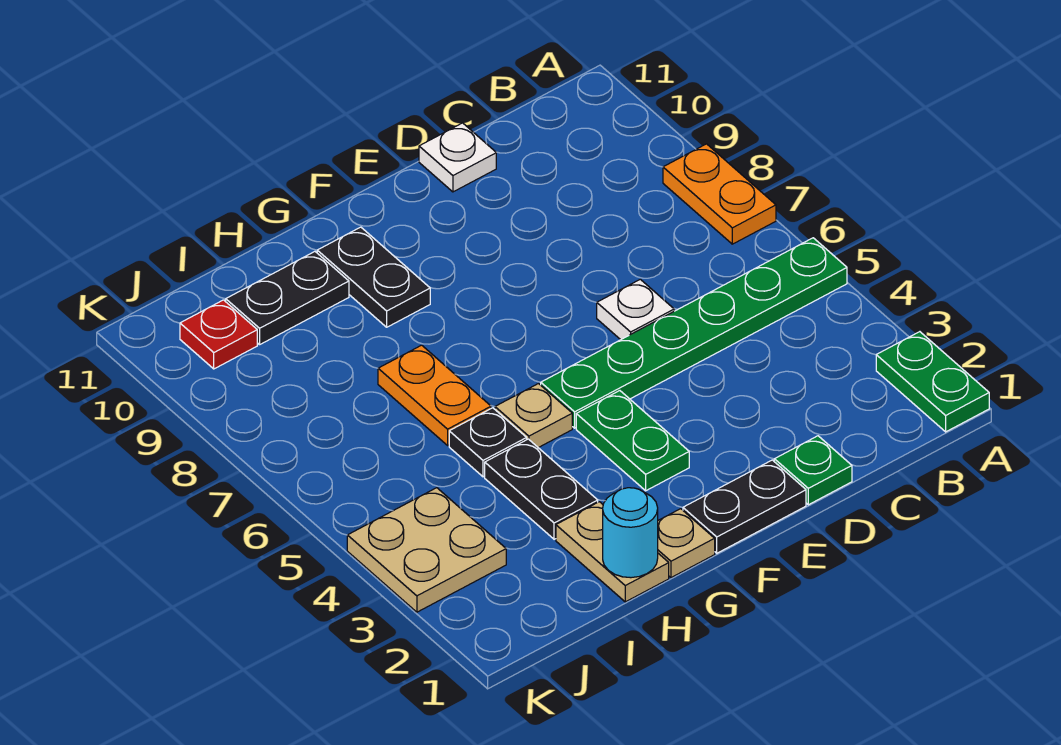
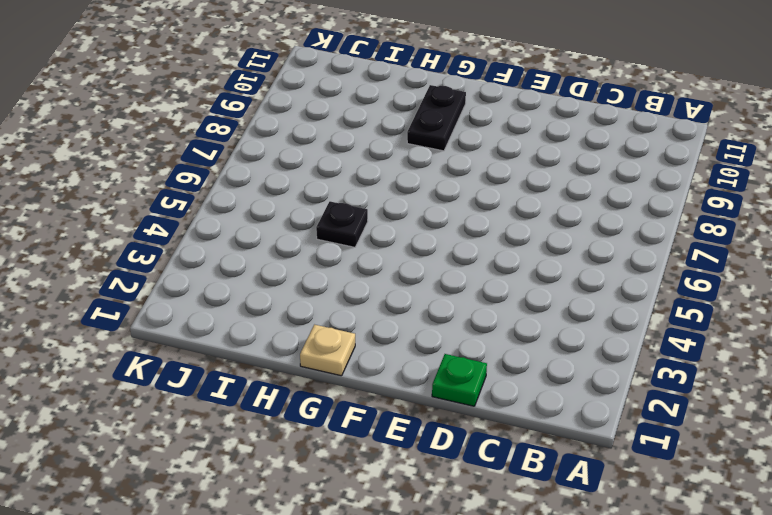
none -> green plate A1:A2 level 1
none -> green plate A5:F5 level 1
none -> orange plate A7:A8 level 1

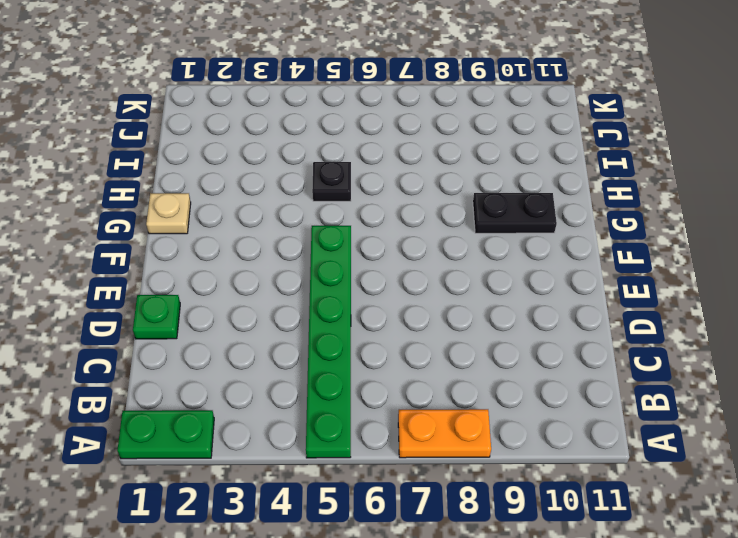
none -> white plate D6 level 1
none -> white plate D11 level 1
none -> black plate E1:F1 level 1

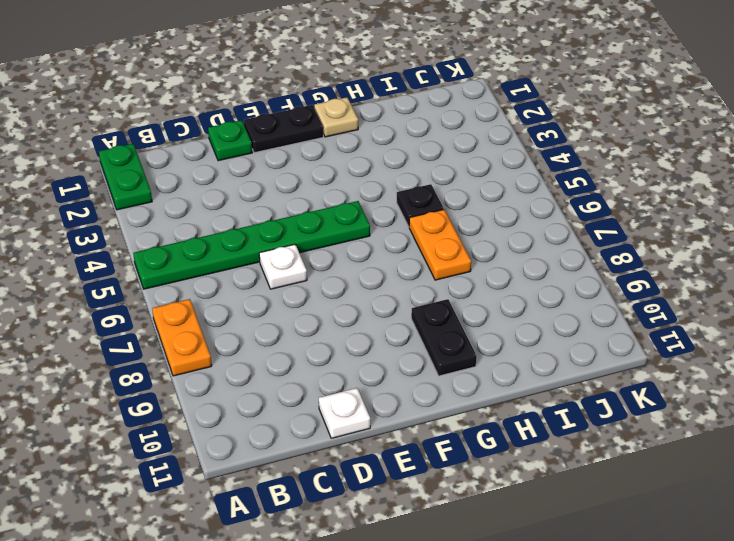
none -> green plate F3:F4 level 1
none -> tan plate G5 level 1
none -> tan plate H1:H2 level 1

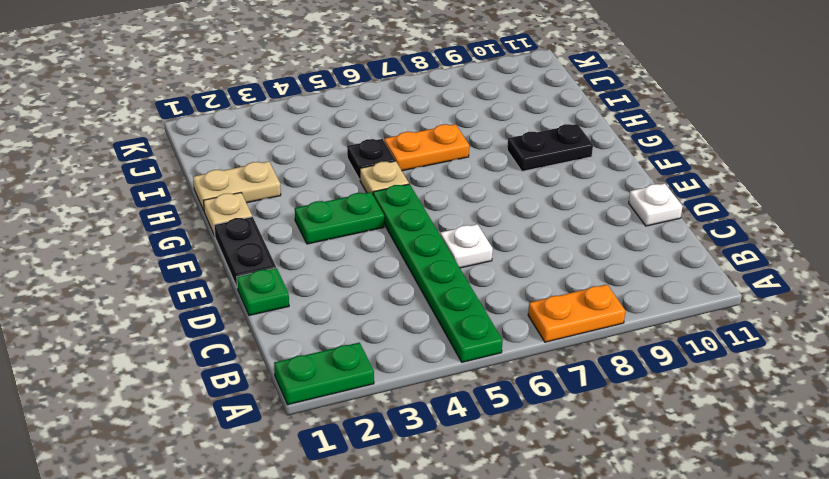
none -> black plate H3:H4 level 1
none -> black plate H10:I10 level 1
none -> tan plate J3:K4 level 1

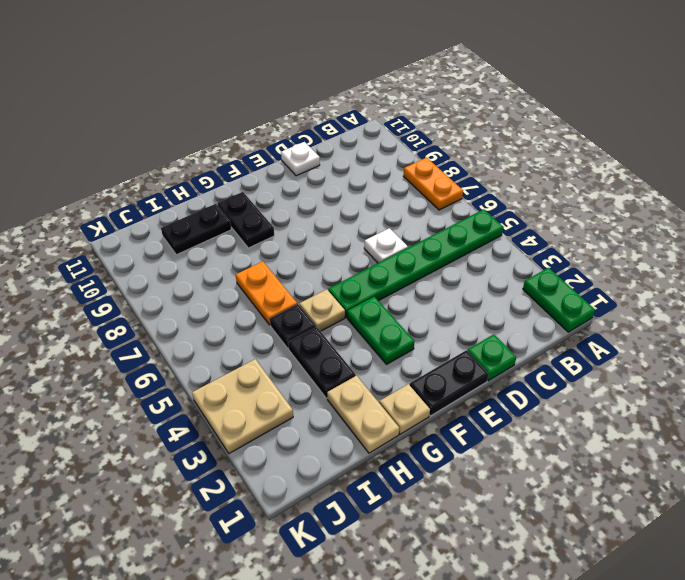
none -> red plate J10 level 1
none -> cyan round brick H1 level 2

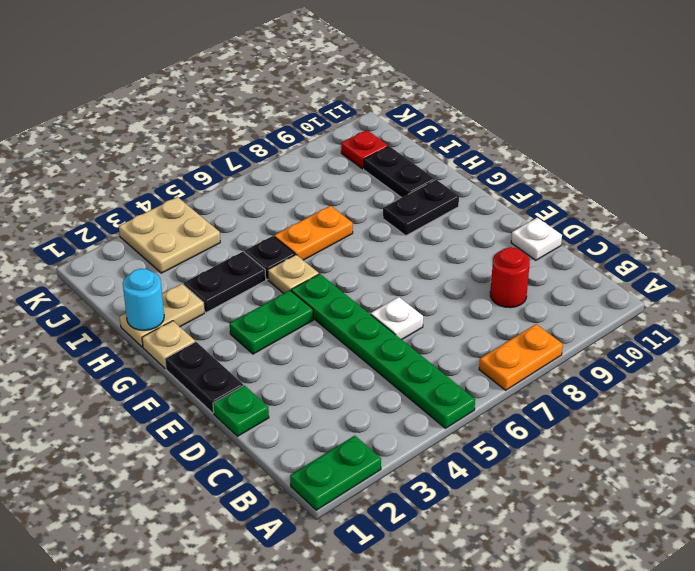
red round brick C9 level 1 -> none

